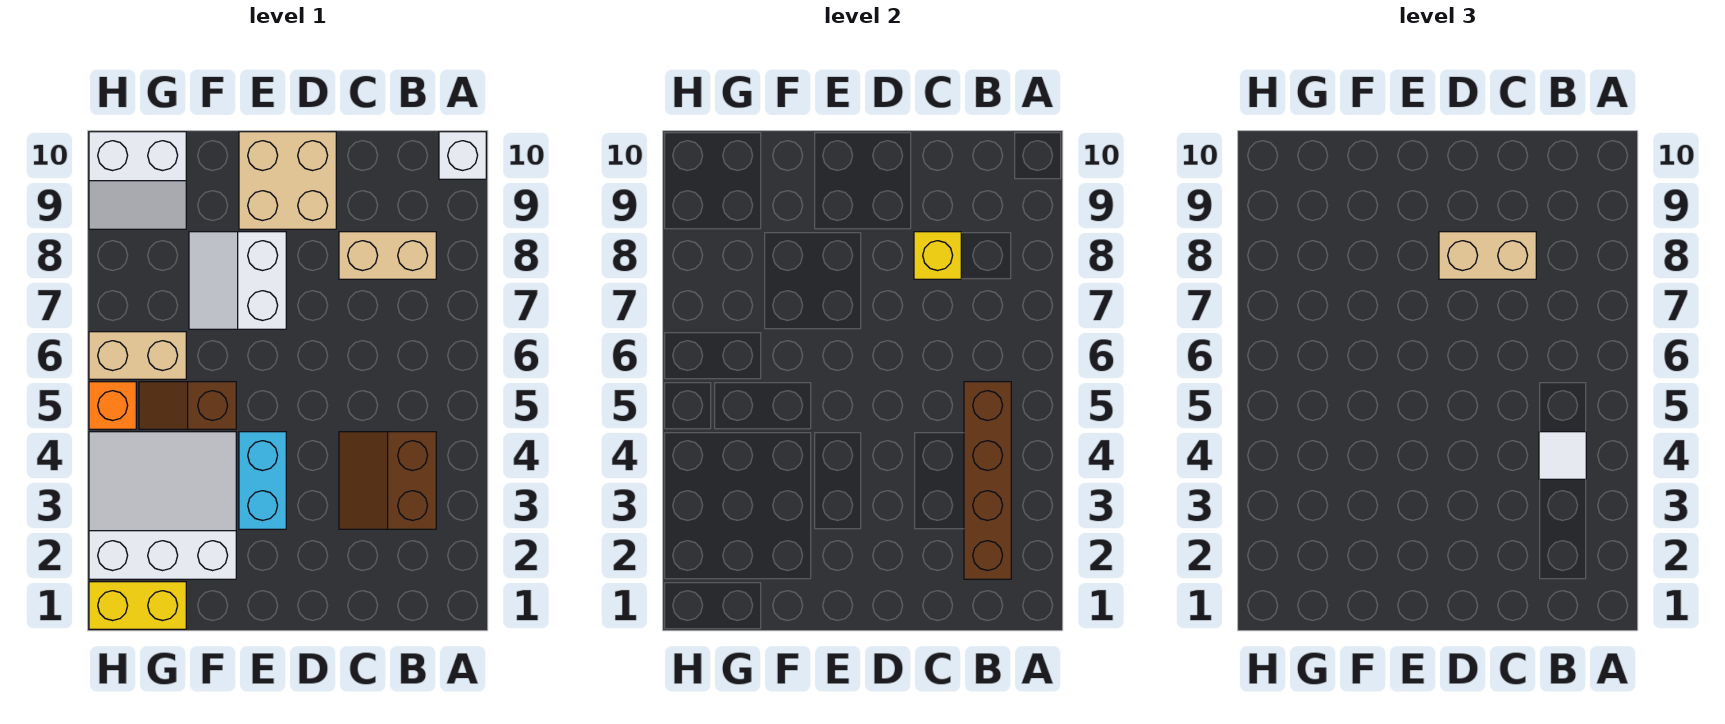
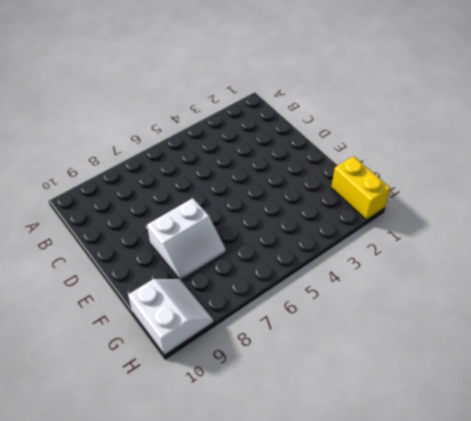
none -> white brick A10 level 1
none -> brown slope B3:C4 level 1 top B
none -> tan brick B8:C8 level 1

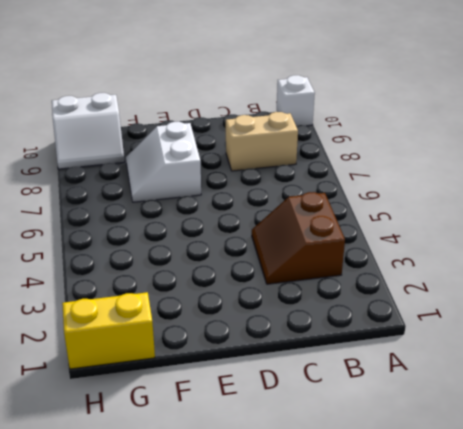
none -> tan brick D9:E10 level 1
none -> cyan brick E3:E4 level 1
none -> white slope F2:H4 level 1 top 2

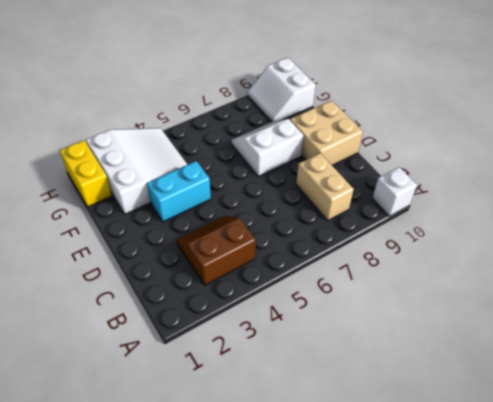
none -> brown slope F5:G5 level 1 top F
none -> tan brick G6:H6 level 1
none -> orange brick H5 level 1

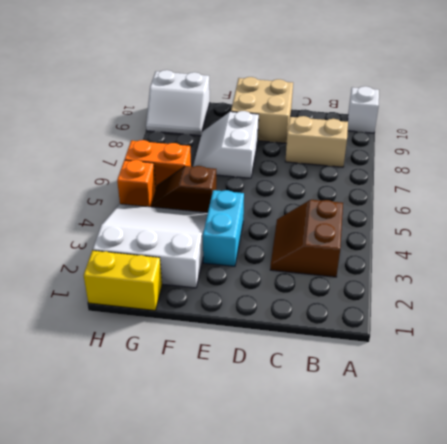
orange brick G6:H6 level 1 -> tan brick G6:H6 level 1
none -> brown brick B2:B5 level 2
none -> yellow brick C8 level 2
none -> white tile B4 level 3

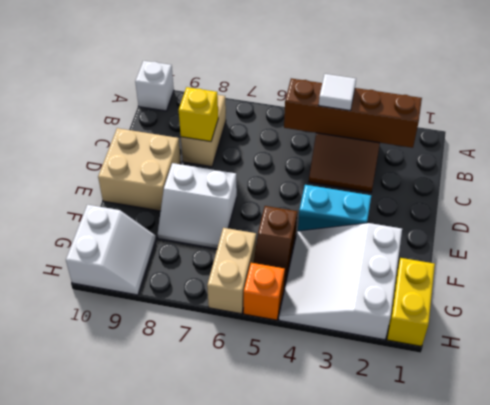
none -> tan brick C8:D8 level 3

